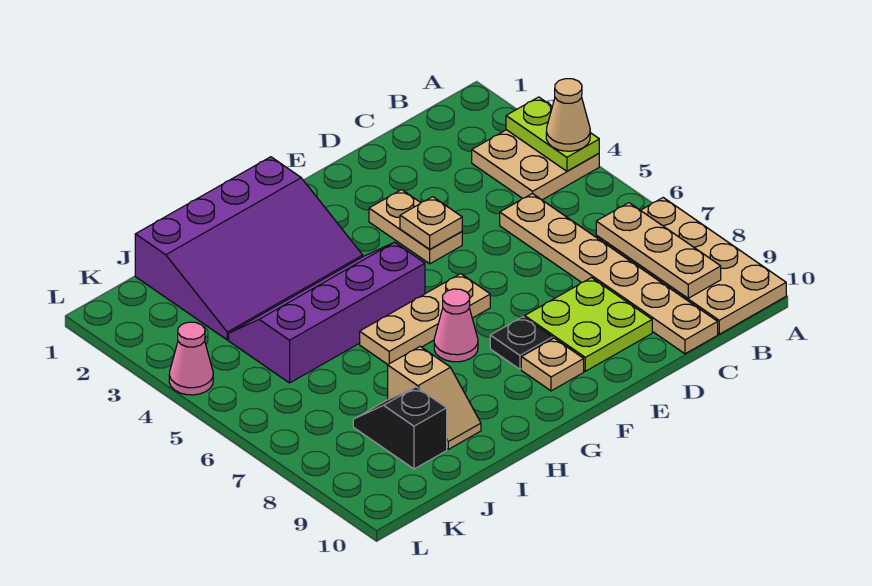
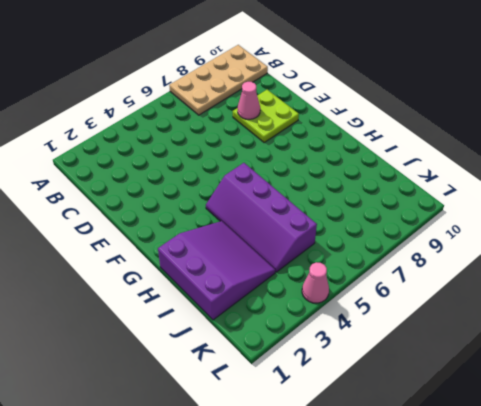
pink cone D8 level 2 -> pink cone G7 level 1
purple slope H1:J3 level 1 top 1 -> purple slope G1:J3 level 1 top 1
none -> tan plate A3:B4 level 1
none -> tan plate C5:C10 level 1
none -> tan plate E3:E4 level 1

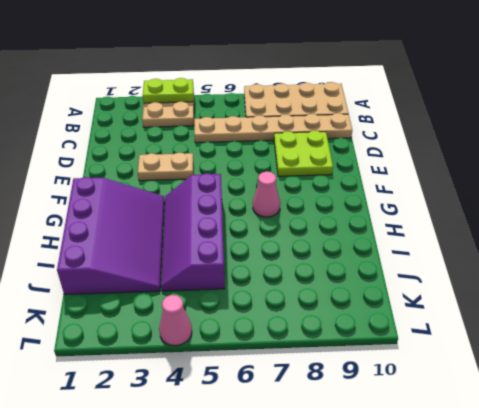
none -> tan plate F6:H6 level 1
none -> black plate F8 level 1
none -> tan plate F9 level 1

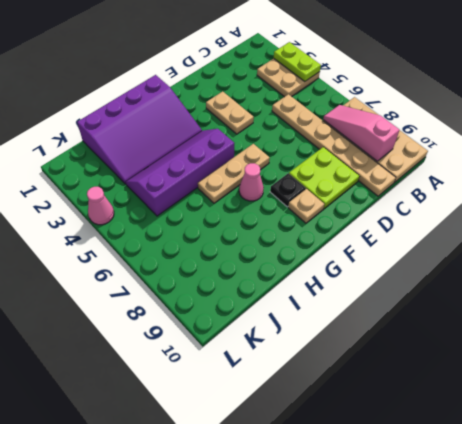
pink slope B7:B9 level 2 top 9 -> tan plate B7:B9 level 2
none -> tan slope I8:I9 level 1 top 8
none -> black slope J8:J9 level 1 top 9
none -> tan plate E4 level 2

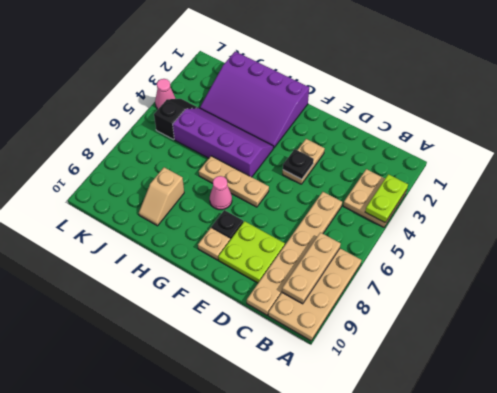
black plate E4 level 2 -> tan plate E4 level 2
black slope K4:K5 level 1 top 5 -> black slope J8:J9 level 1 top 9
none -> tan cone A4 level 3

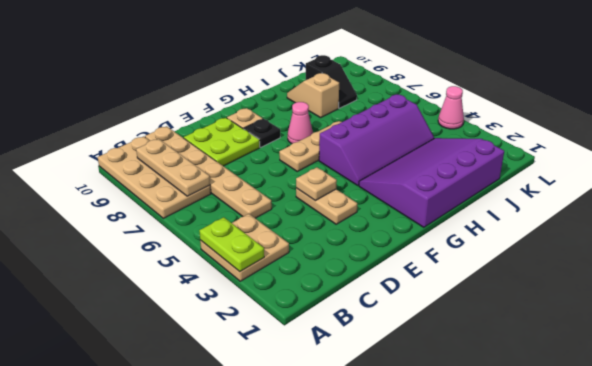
none -> tan cone A4 level 3

